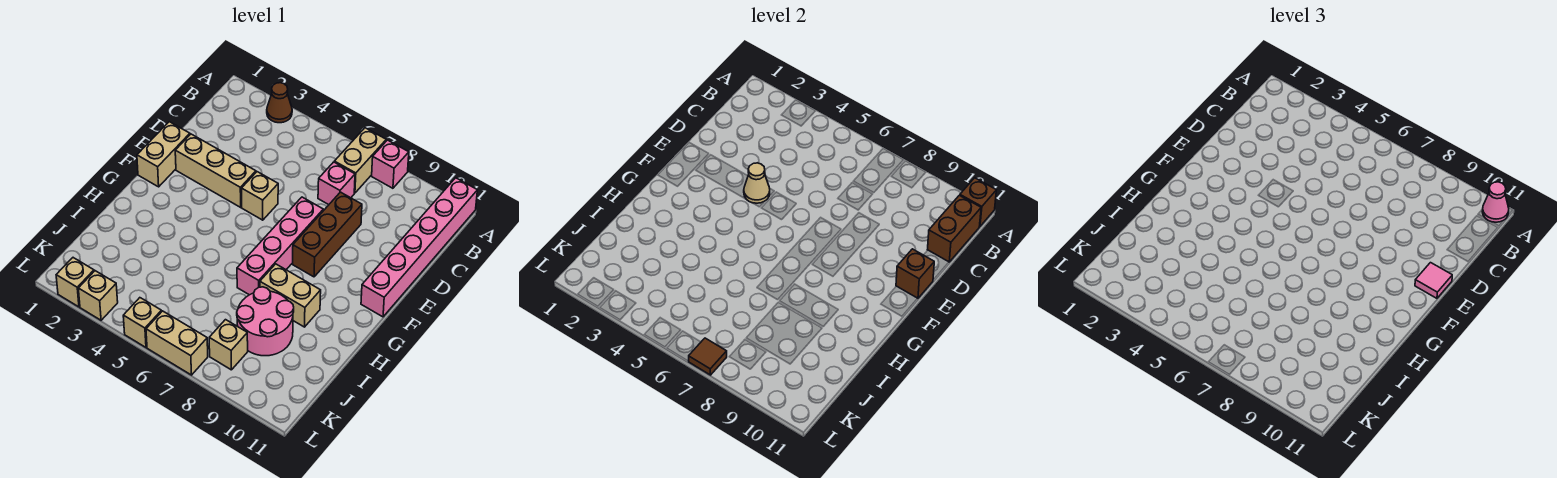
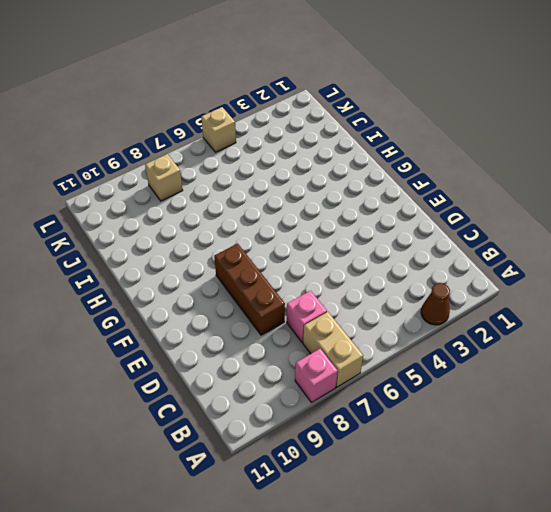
none -> pink brick A11:F11 level 1
none -> tan brick E1:F1 level 1
none -> tan brick E2:E4 level 1

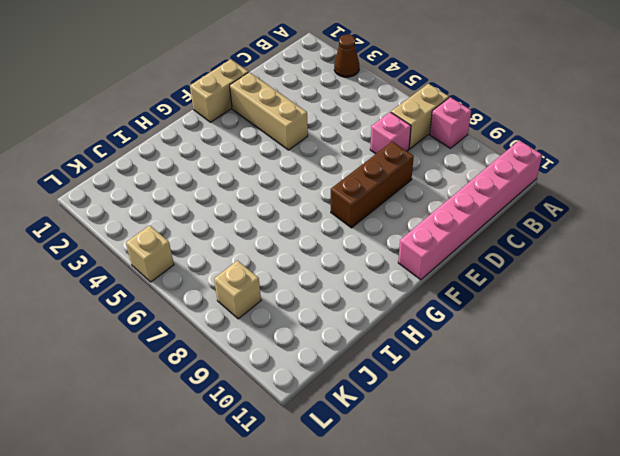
none -> tan brick E5 level 1
none -> pink brick E7:H7 level 1
none -> tan brick H8:H9 level 1

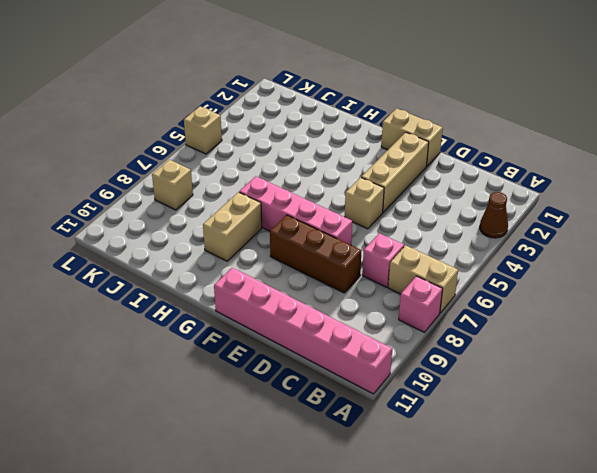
none -> pink round brick I8:J9 level 1
none -> tan brick L2 level 1
none -> tan brick L3 level 1

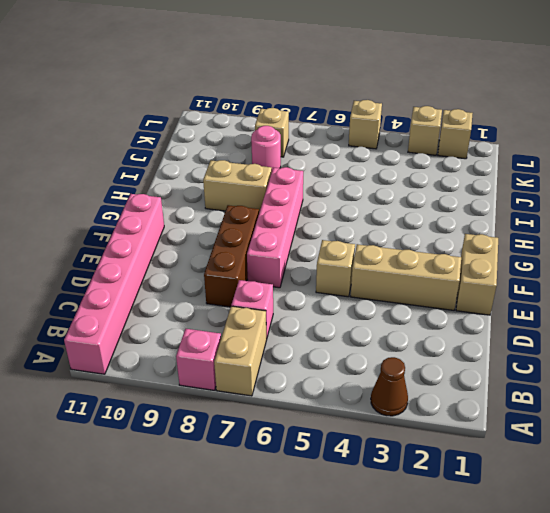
pink round brick J8 level 1 -> pink round brick I8:J9 level 1
none -> tan brick L6:L7 level 1
none -> brown brick A11 level 2
none -> brown brick B11:C11 level 2

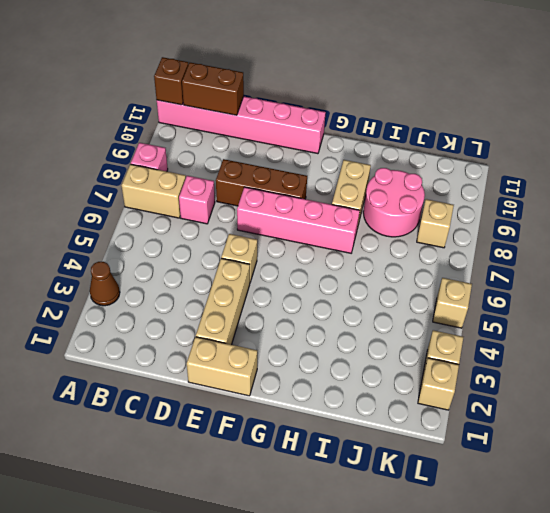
none -> tan brick L6:L7 level 1
none -> tan cone E4 level 2
none -> brown brick E11 level 2

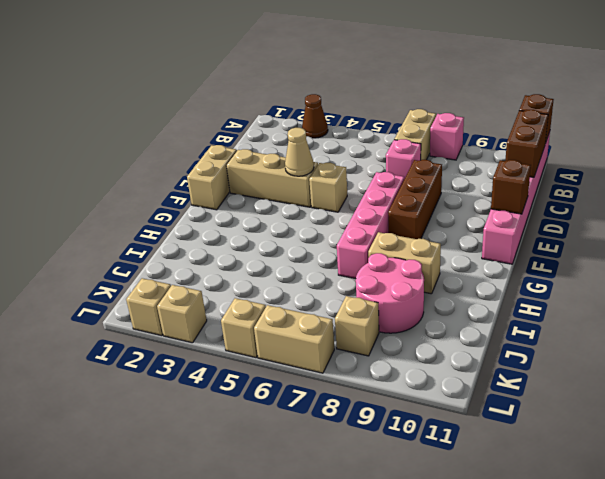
none -> brown tile L7 level 2
none -> pink cone A11 level 3
none -> pink tile E11 level 3

